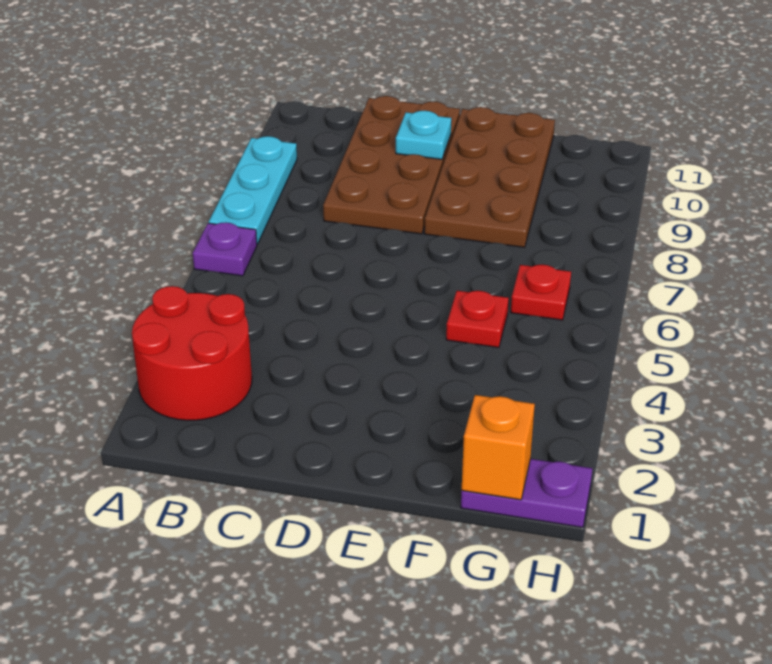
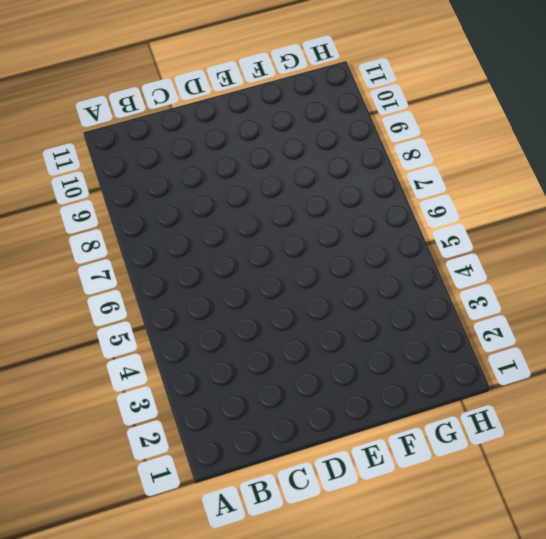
none -> red round brick A2:B3 level 1
none -> purple plate A6 level 1

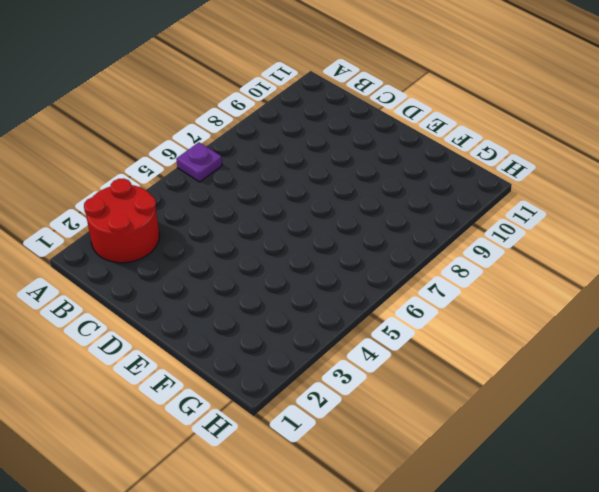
none -> cyan plate A7:A9 level 1
none -> brown plate C8:D11 level 1

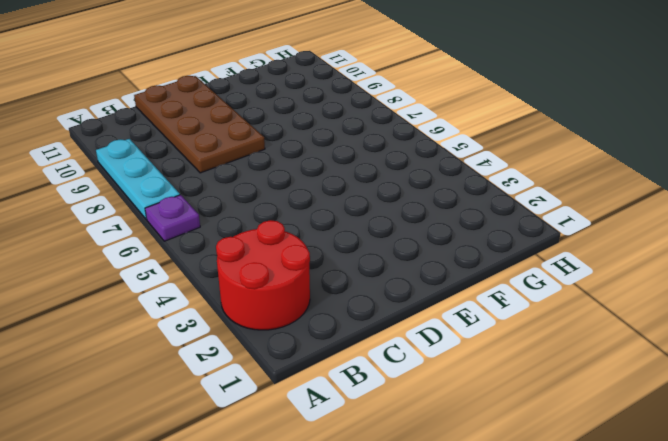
none -> brown plate E8:F11 level 1
none -> red plate F5 level 1

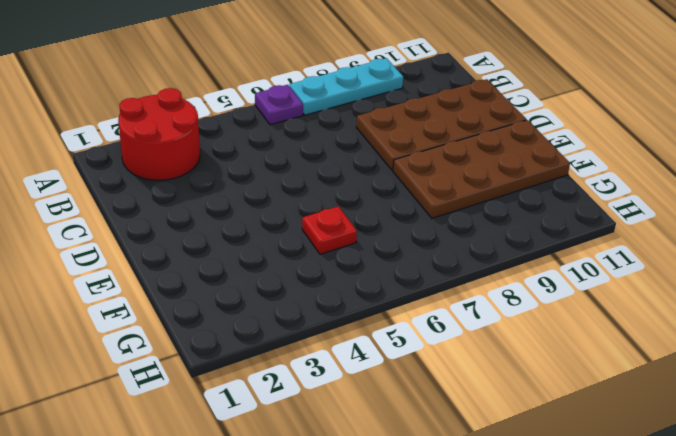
none -> purple plate G1:H1 level 1
none -> red plate G6 level 1

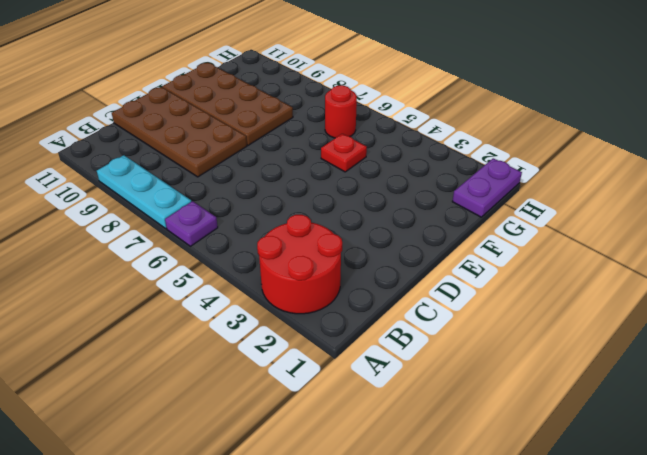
red round brick G6 level 1 -> red plate G6 level 1
none -> cyan plate D10 level 2
none -> orange brick G1 level 2

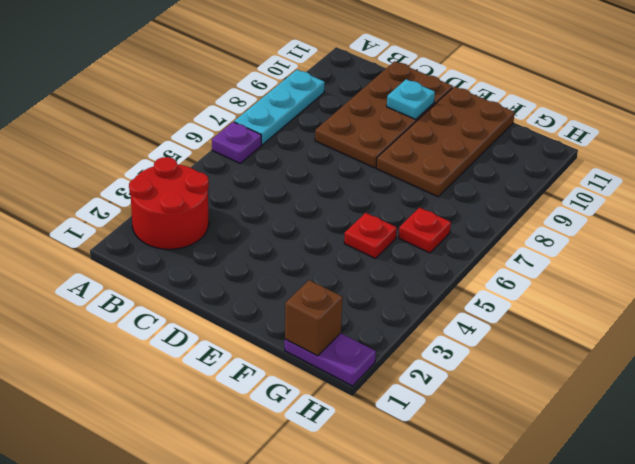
brown brick G1 level 2 -> orange brick G1 level 2

